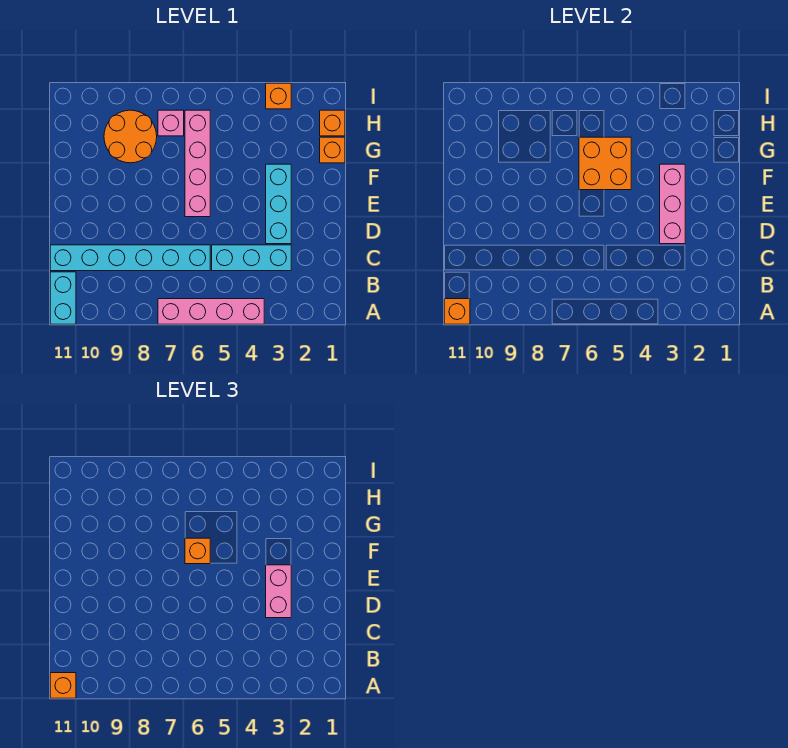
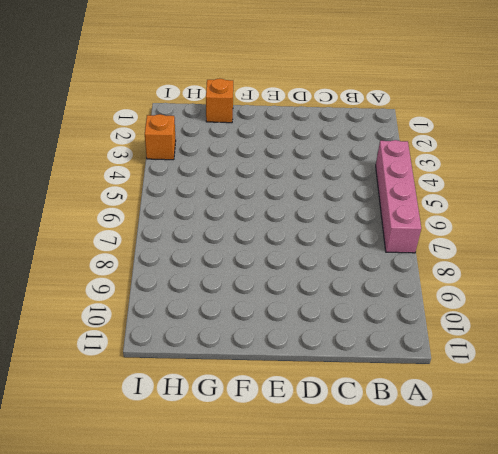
none -> cyan brick A11:B11 level 1
none -> cyan brick C3:C5 level 1
none -> cyan brick C6:C11 level 1

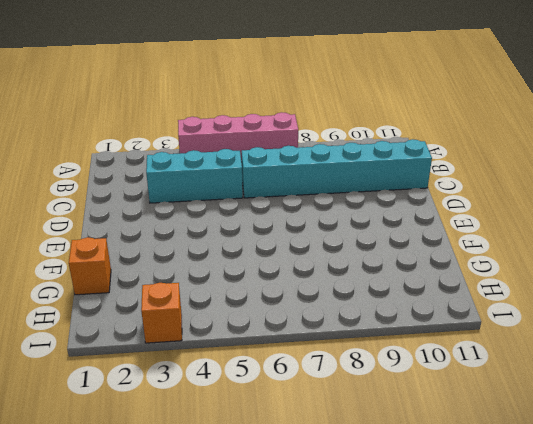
none -> cyan brick A11:B11 level 1
none -> cyan brick D3:F3 level 1
none -> pink brick E6:H6 level 1

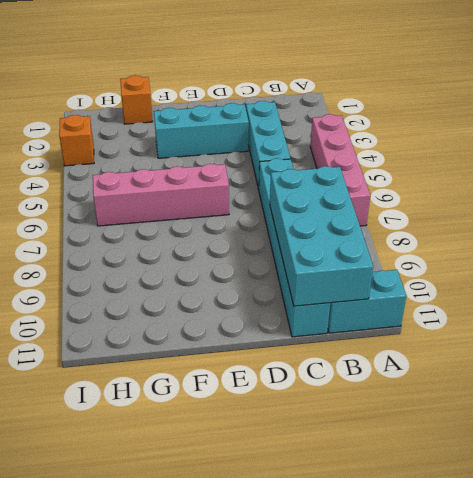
cyan brick B8:C11 level 2 -> none
none -> orange round brick G8:H9 level 1
none -> orange brick H1 level 1
none -> pink brick H7 level 1

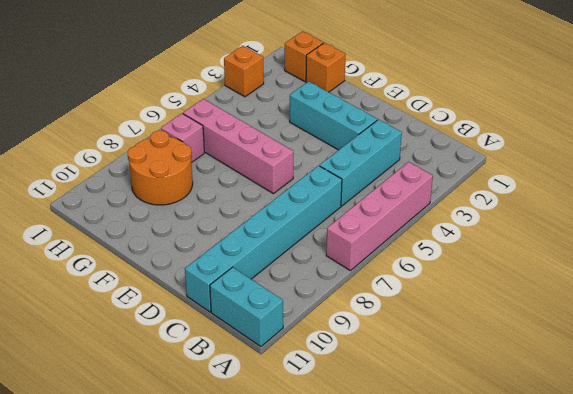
none -> orange brick A11 level 2
none -> pink brick D3:F3 level 2
none -> orange brick F5:G6 level 2

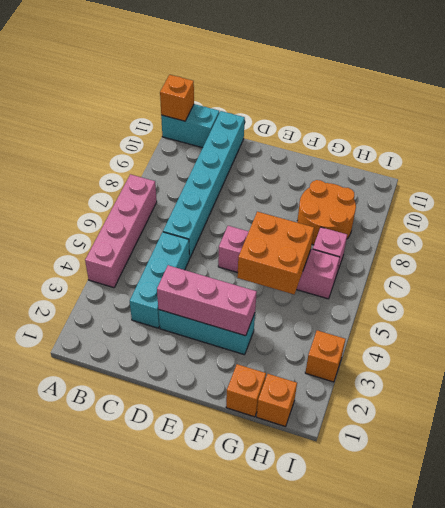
none -> orange brick A11 level 3
none -> pink brick D3:E3 level 3
none -> orange brick F6 level 3

